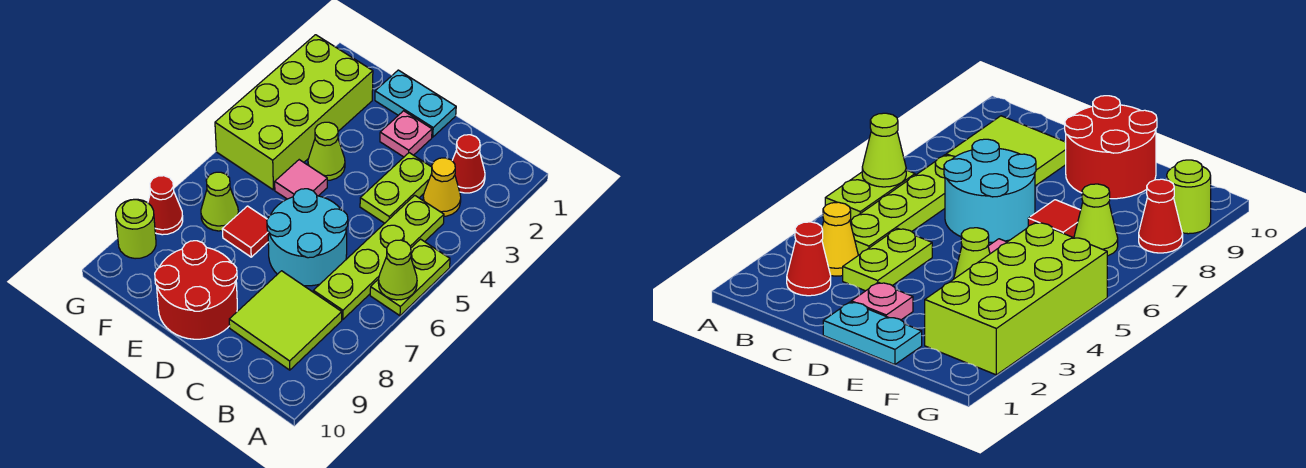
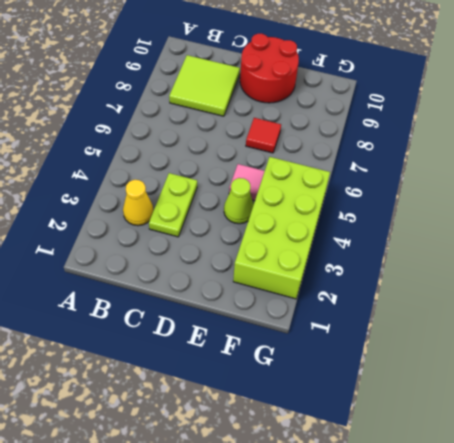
none -> lime plate A5:A6 level 1
none -> red cone B2 level 1
none -> lime plate B4:B7 level 1

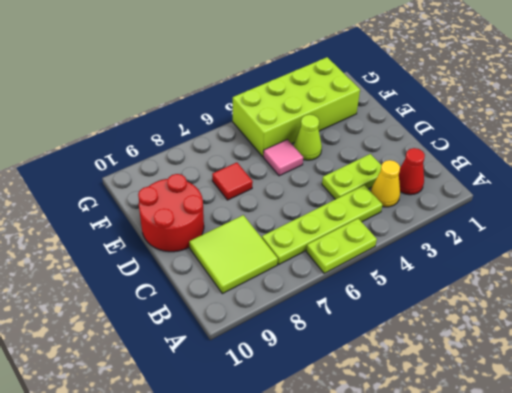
none -> cyan round brick C6:D7 level 1
none -> cyan plate D1:E1 level 1
none -> pink plate D2 level 1

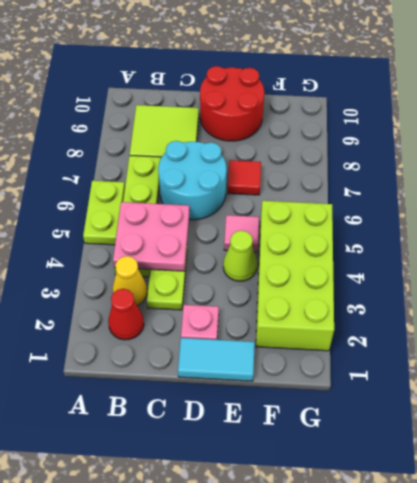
pink plate B4:C5 level 2 -> none
cyan tile D1:E1 level 1 -> cyan plate D1:E1 level 1
none -> lime cone F7 level 1
none -> red cone G8 level 1
none -> lime round brick G9 level 1

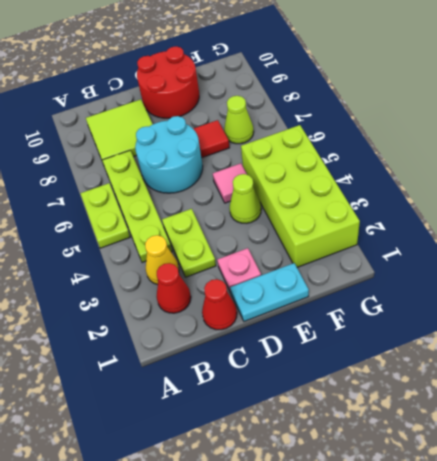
red cone C1 level 1 -> red cone G8 level 1
none -> lime round brick G9 level 1
none -> lime cone A6 level 2

